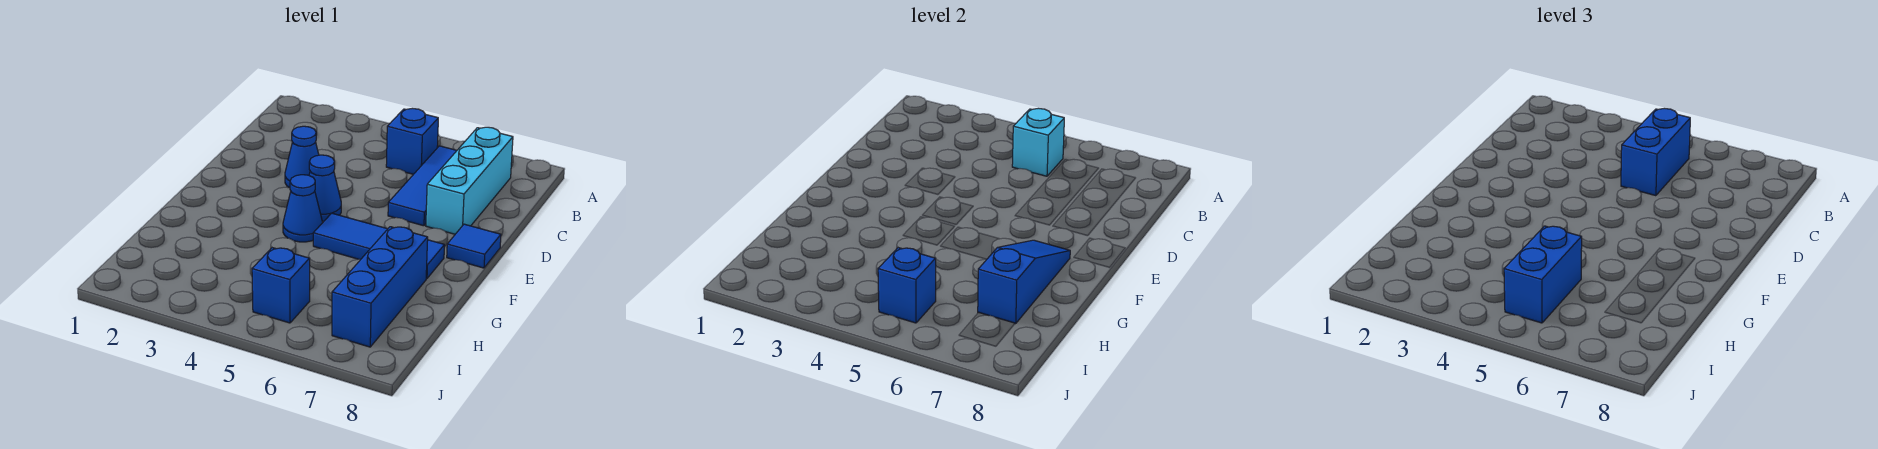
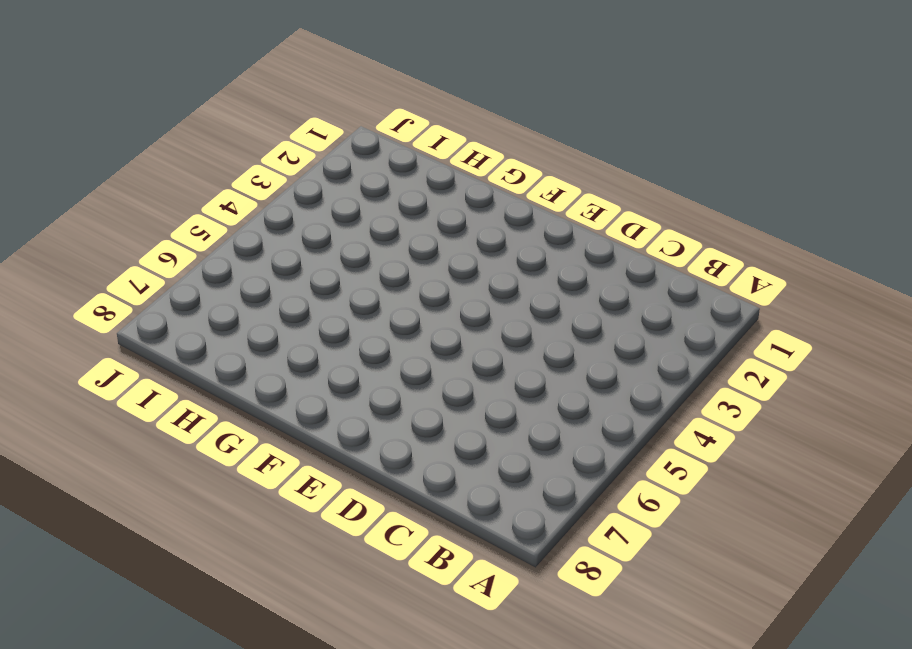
none -> blue brick B5 level 1
none -> blue tile B6:D6 level 1
none -> cyan brick B7:D7 level 1

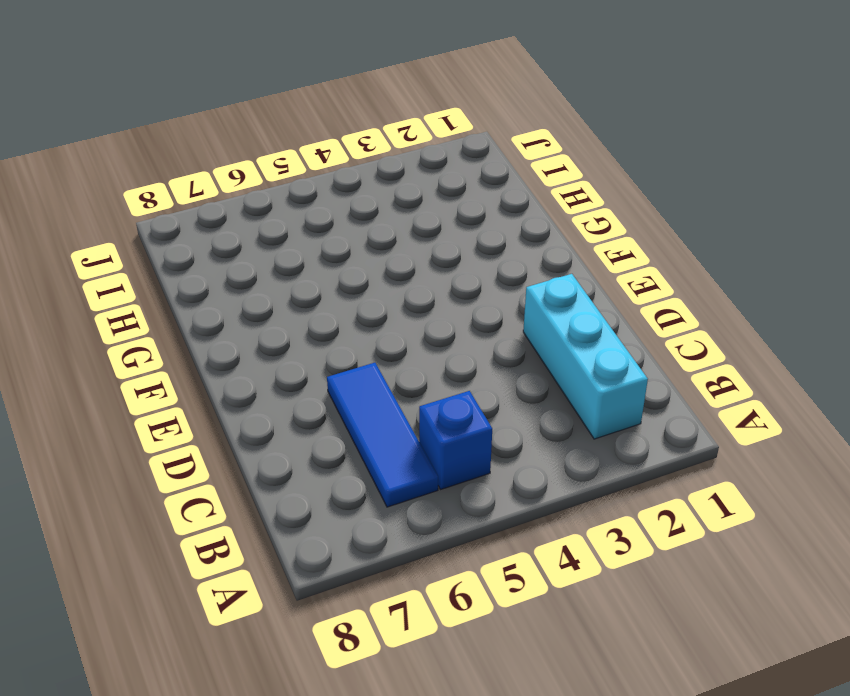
cyan brick B2:D2 level 1 -> cyan brick B7:D7 level 1
none -> blue cone D3 level 1
none -> blue cone E4 level 1
none -> blue tile E8 level 1

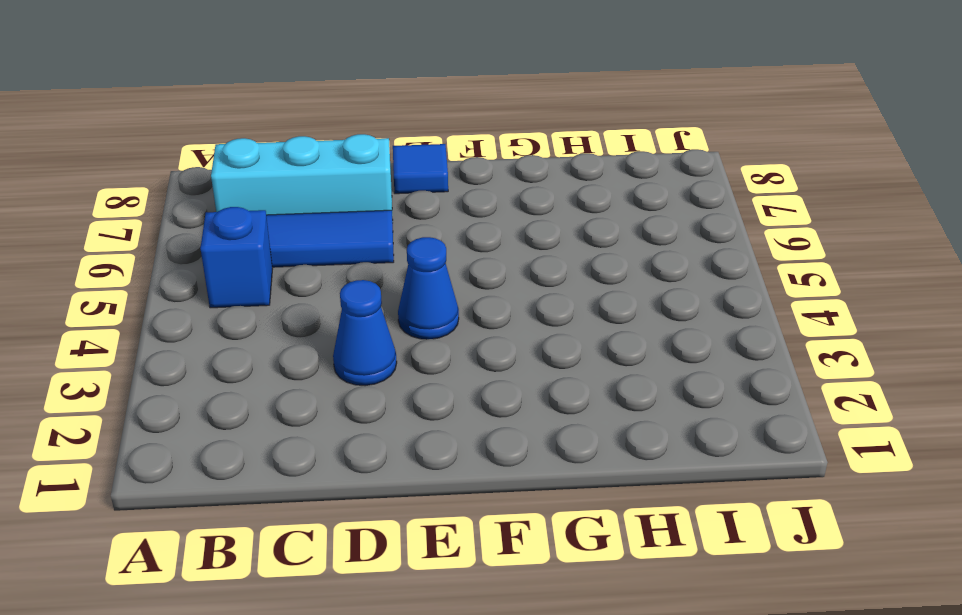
none -> blue cone F4 level 1
none -> blue tile F5:F7 level 1
none -> blue brick G7:I7 level 1

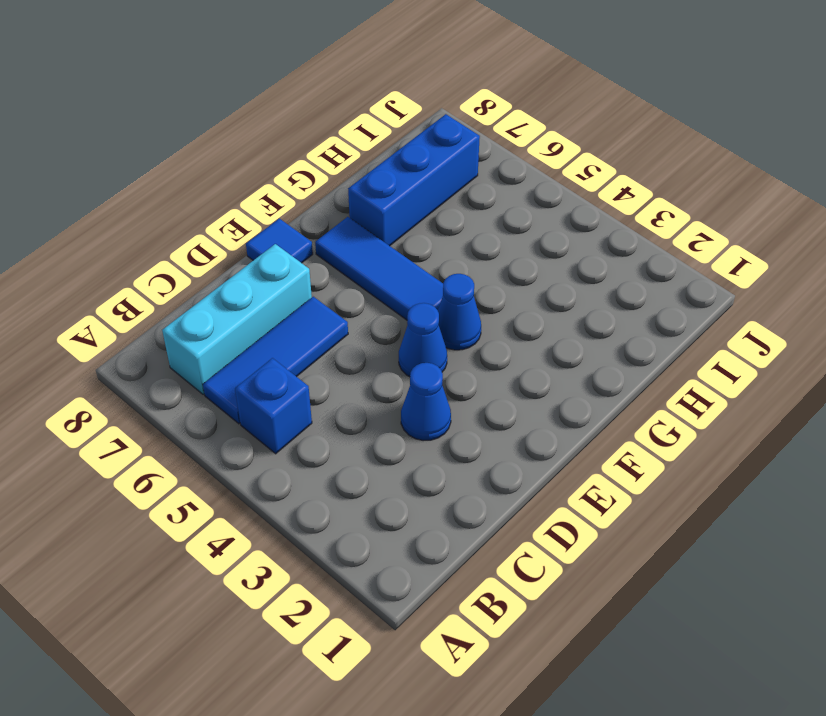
none -> blue brick I5 level 1
none -> cyan brick B5 level 2
none -> blue slope F7:H7 level 2 top H

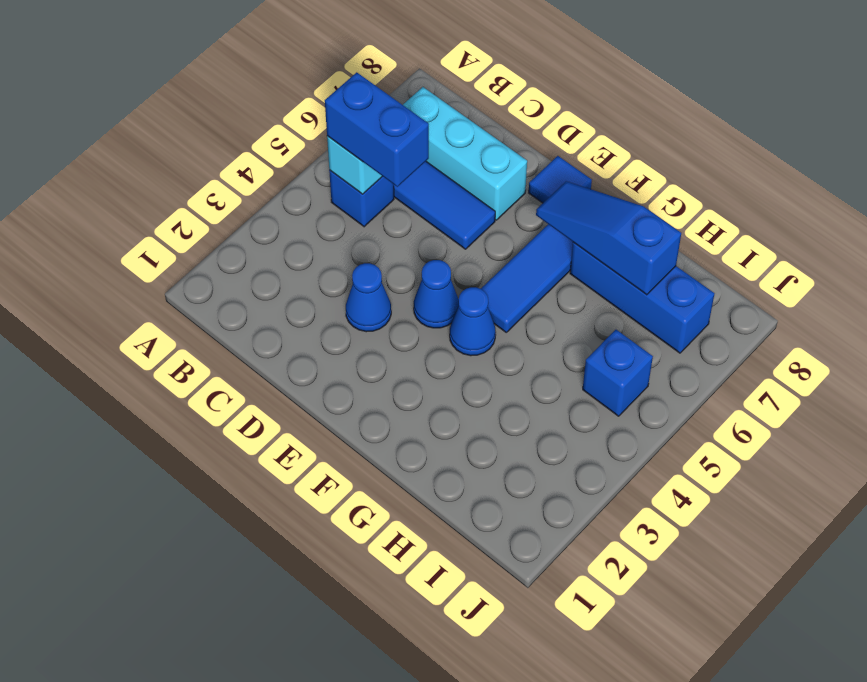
none -> blue brick I5 level 2
none -> blue brick H5:I5 level 3

